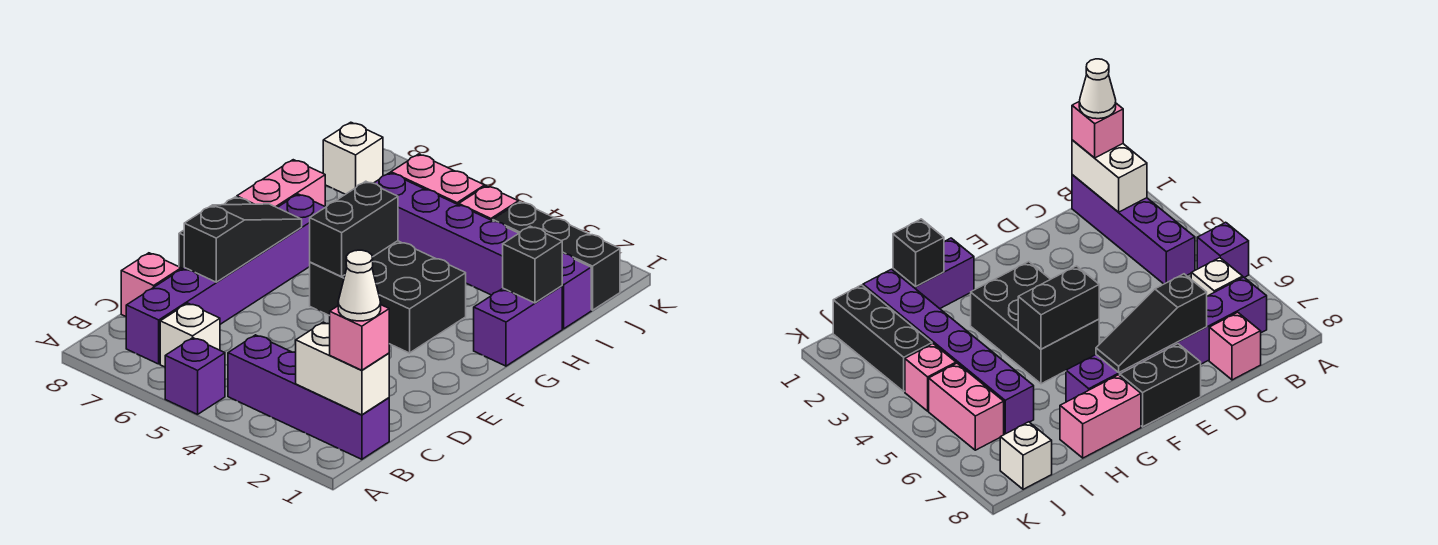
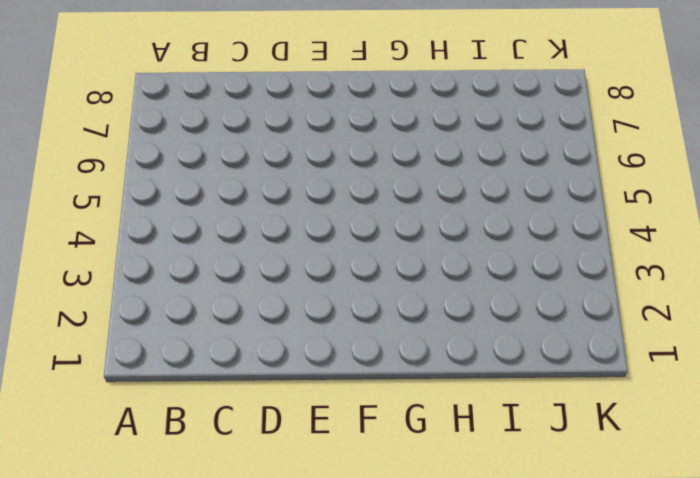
none -> purple brick A5 level 1
none -> purple brick B1:B4 level 1
none -> white brick B6 level 1

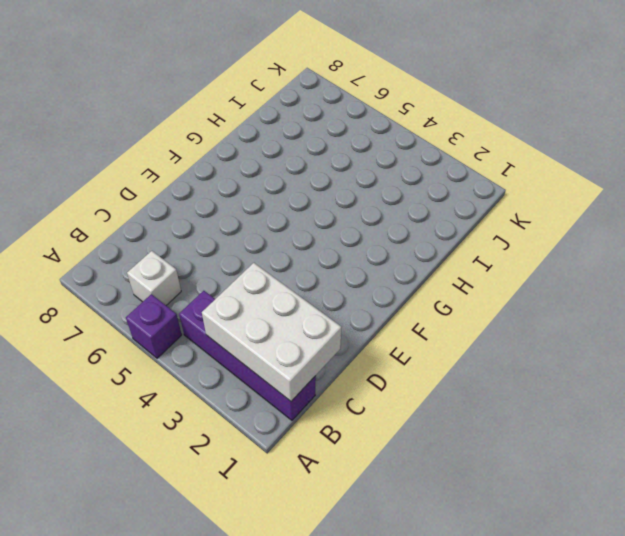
white brick B1:C3 level 2 -> white brick B1:B2 level 2
none -> purple brick B7:G7 level 1
none -> pink brick C8 level 1
none -> black brick E8:F8 level 1

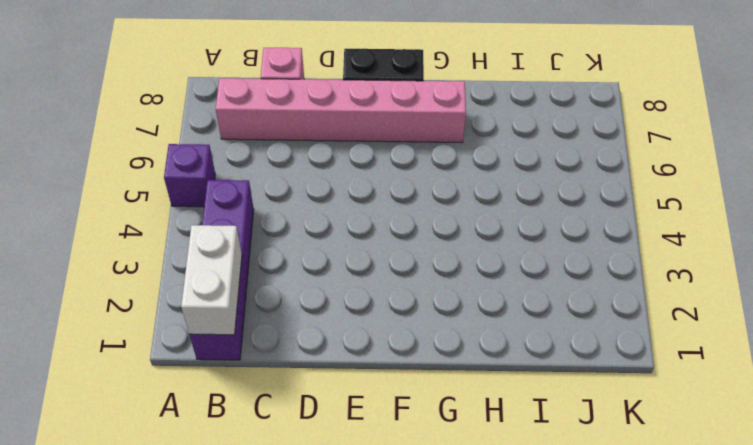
pink brick B7:G7 level 1 -> purple brick B7:G7 level 1
none -> white brick B6 level 1
none -> black brick F3:G5 level 1
none -> purple brick G1:H1 level 1

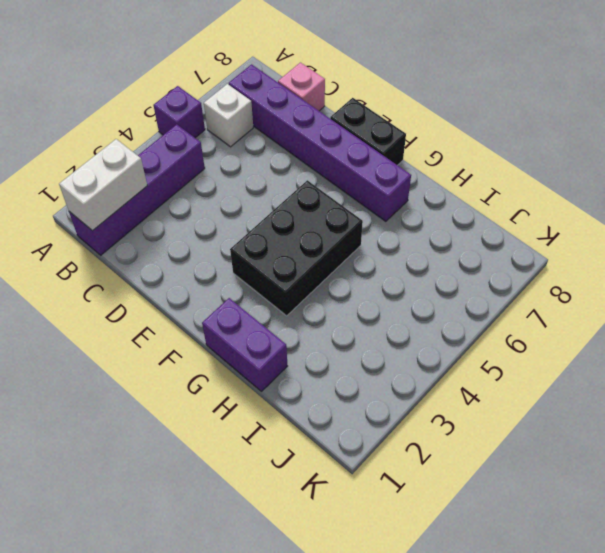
none -> pink brick G8:H8 level 1
none -> purple brick I1:I6 level 1
none -> black brick J1:J3 level 1

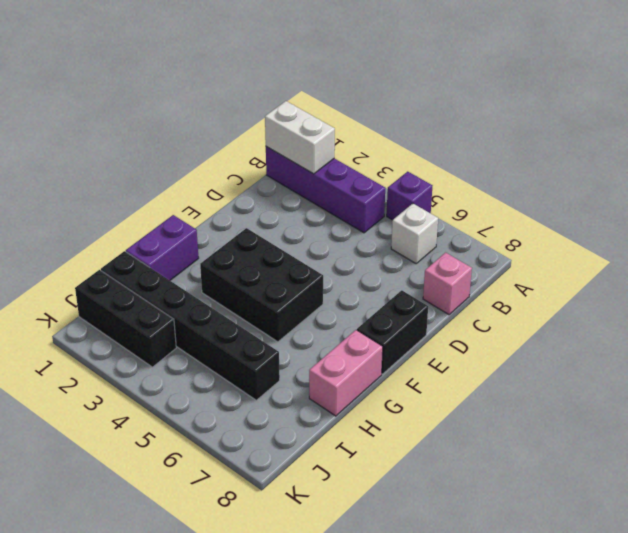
black brick I1:I6 level 1 -> purple brick I1:I6 level 1
none -> purple brick B7:G7 level 1
none -> pink brick J4 level 1
none -> pink brick J5:J6 level 1

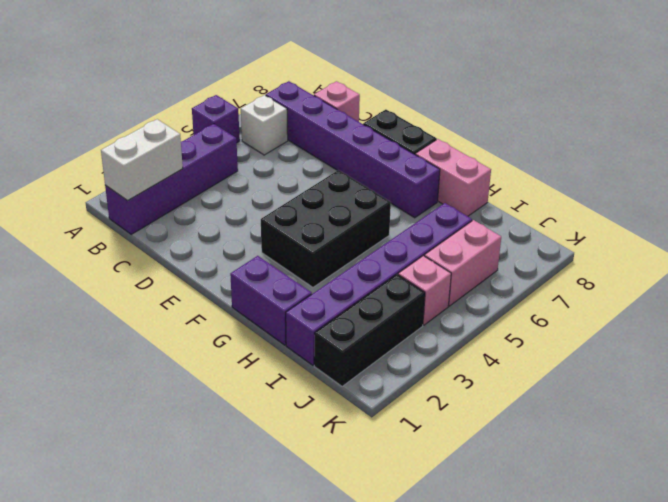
none -> white brick J8 level 1
none -> black slope D7:F7 level 2 top D
none -> black brick F5:G5 level 2

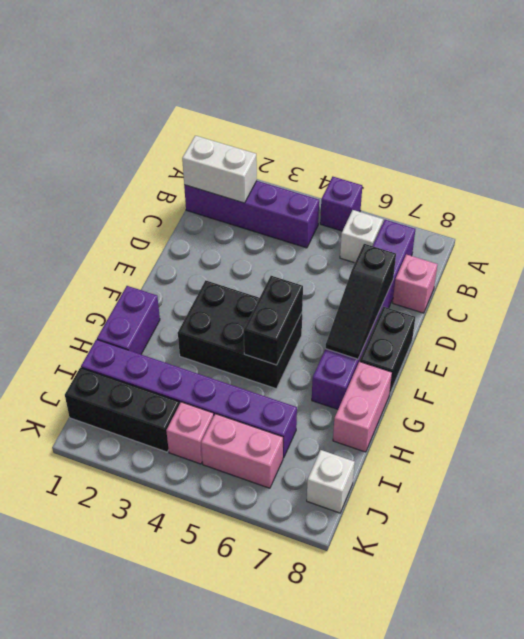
none -> black brick H1 level 2
none -> pink brick B1 level 3
none -> white cone B1 level 4

